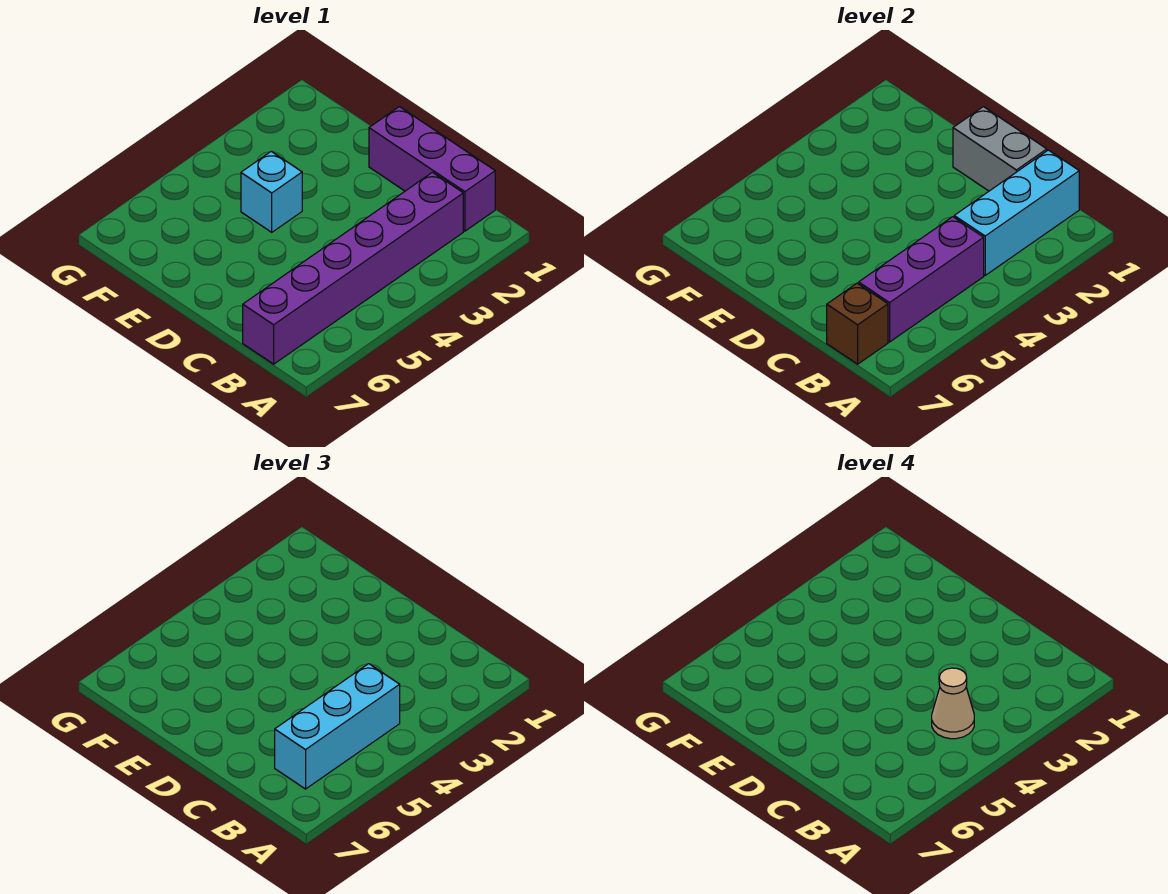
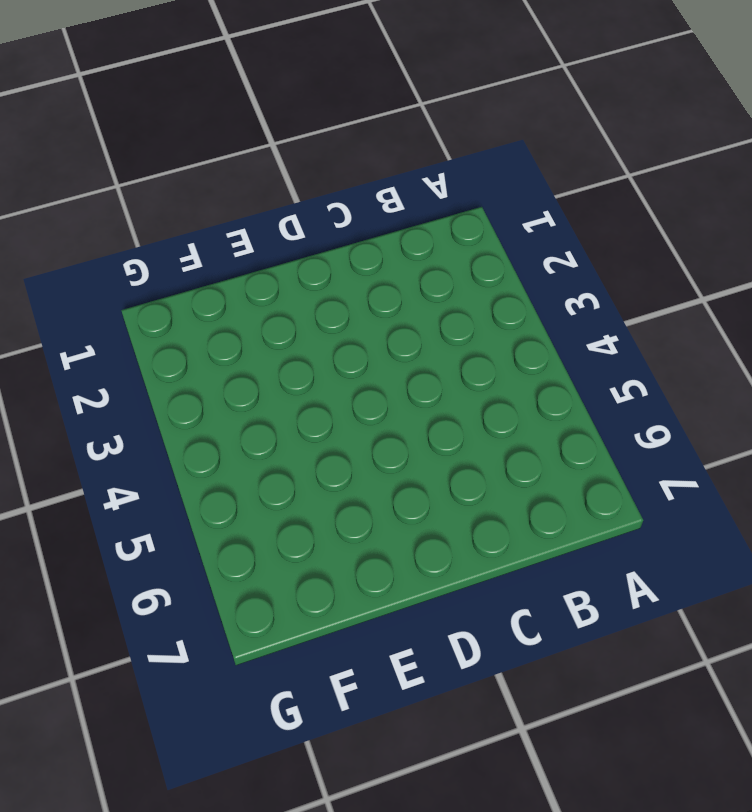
none -> purple brick B1:D1 level 1
none -> purple brick B2:B7 level 1

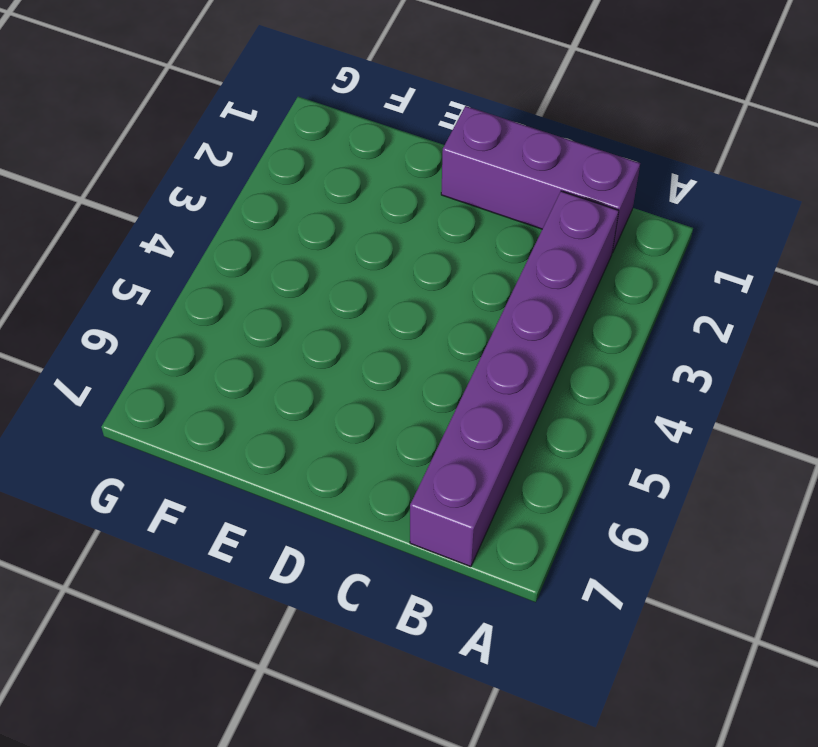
none -> cyan brick E4 level 1
none -> cyan brick B1:B3 level 2

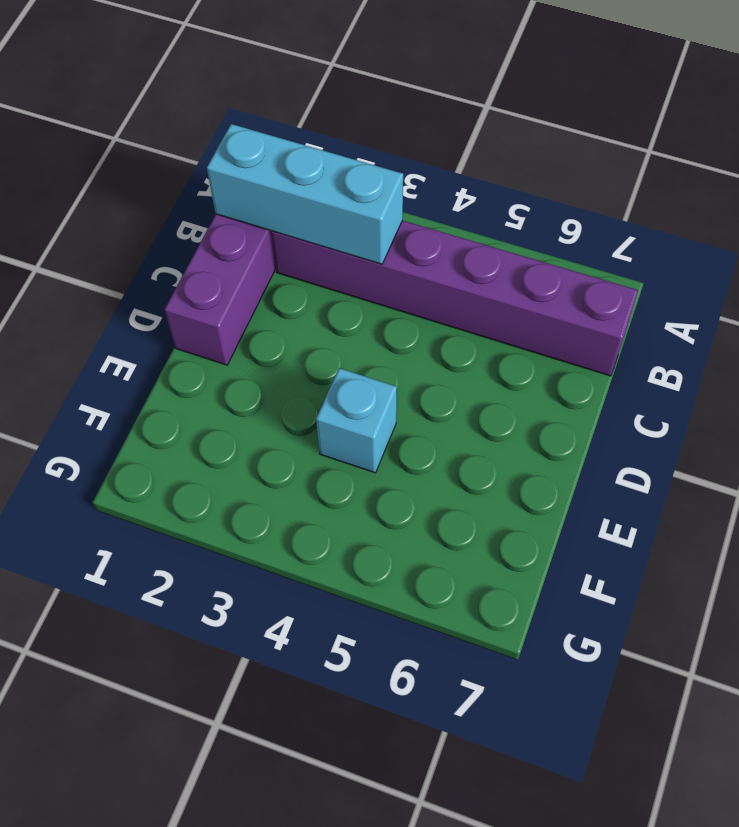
none -> purple brick B4:B6 level 2
none -> brown brick B7 level 2

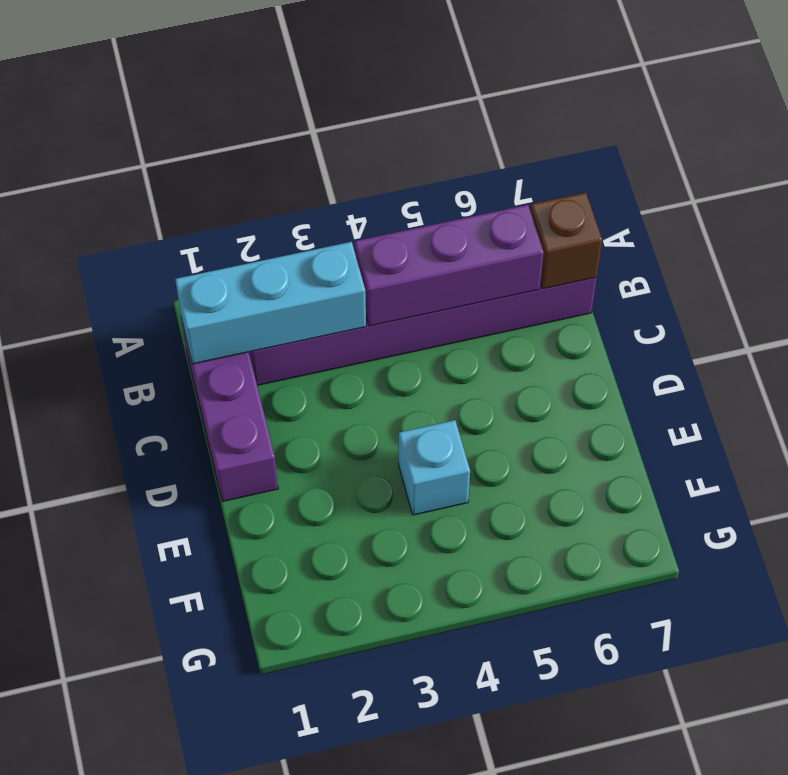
none -> grey brick C1:D1 level 2
none -> cyan brick B4:B6 level 3

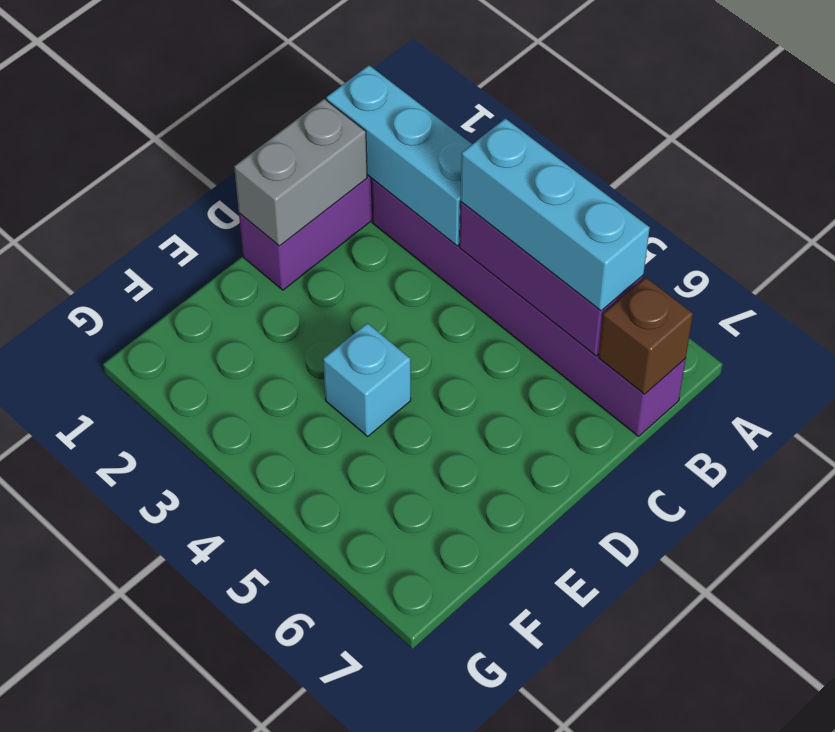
none -> tan cone B4 level 4

